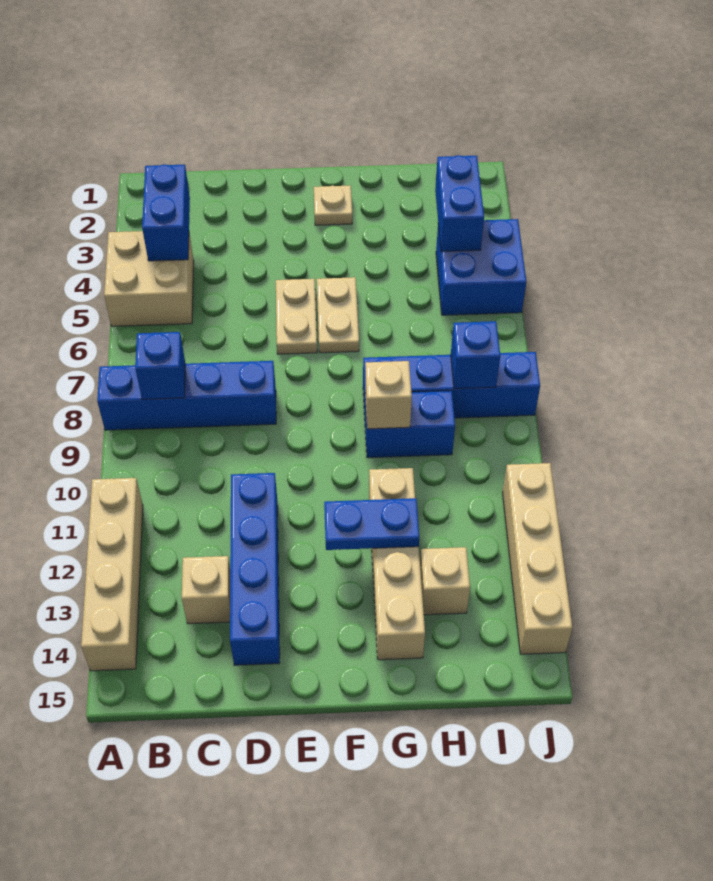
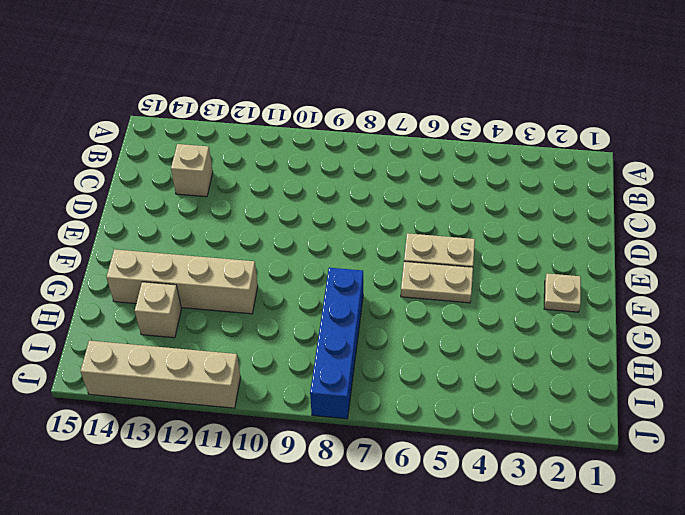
none -> tan brick A4:B5 level 1
none -> blue brick A8:D8 level 1
none -> tan brick A11:A14 level 1

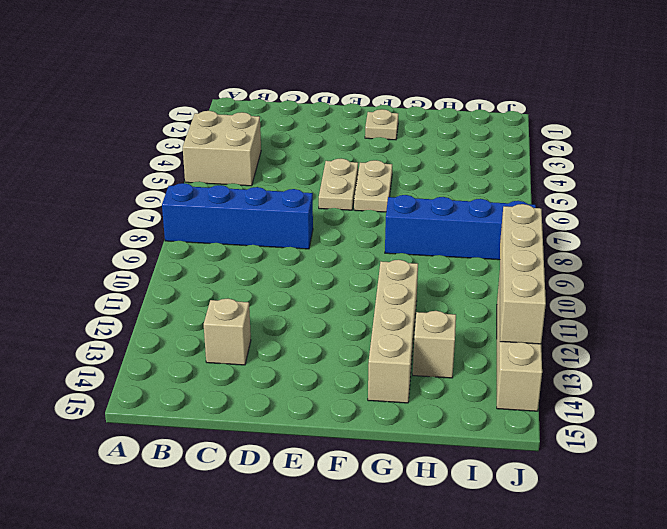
tan brick J10:J13 level 2 -> tan brick A11:A14 level 1
none -> blue brick D11:D14 level 1
none -> blue brick G9:H9 level 1
none -> blue brick I4:J5 level 1

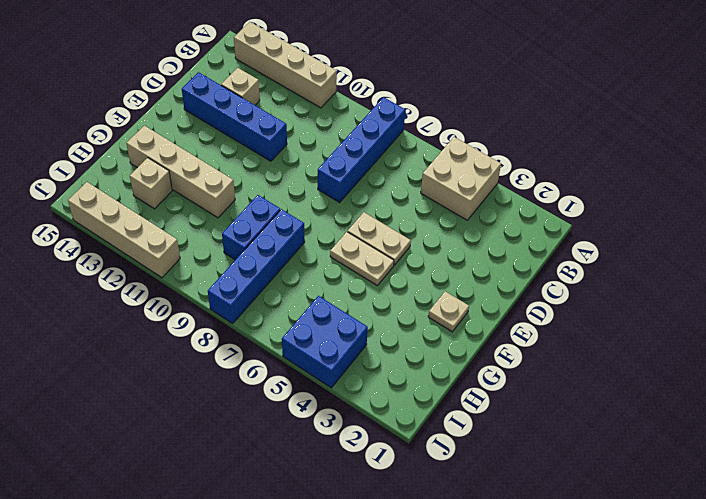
none -> blue brick B3:B4 level 2
none -> blue brick B8 level 2
none -> blue plate F12:G12 level 2

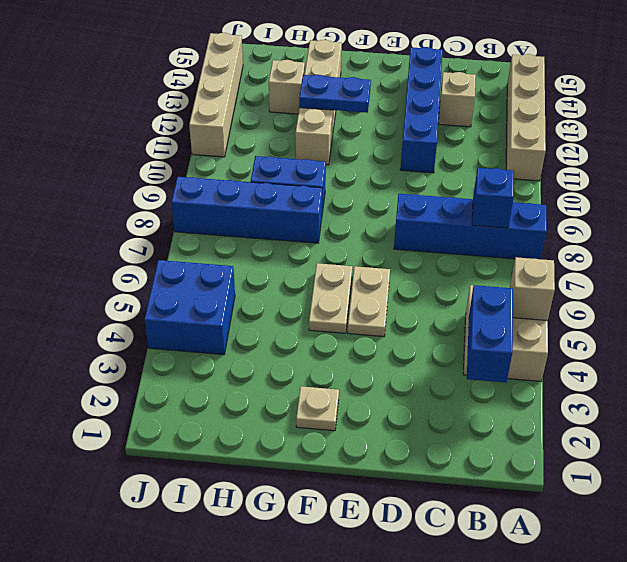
tan brick A5 level 2 -> tan brick G9 level 2
none -> blue brick I3:I4 level 2
none -> blue brick I8 level 2

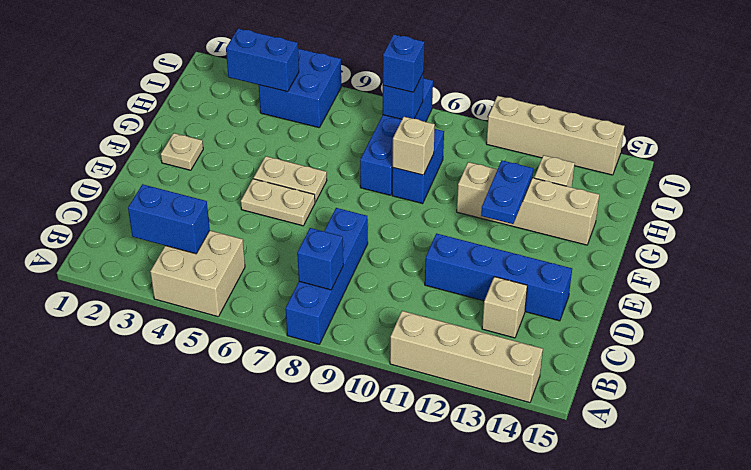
blue brick I8 level 3 -> none

